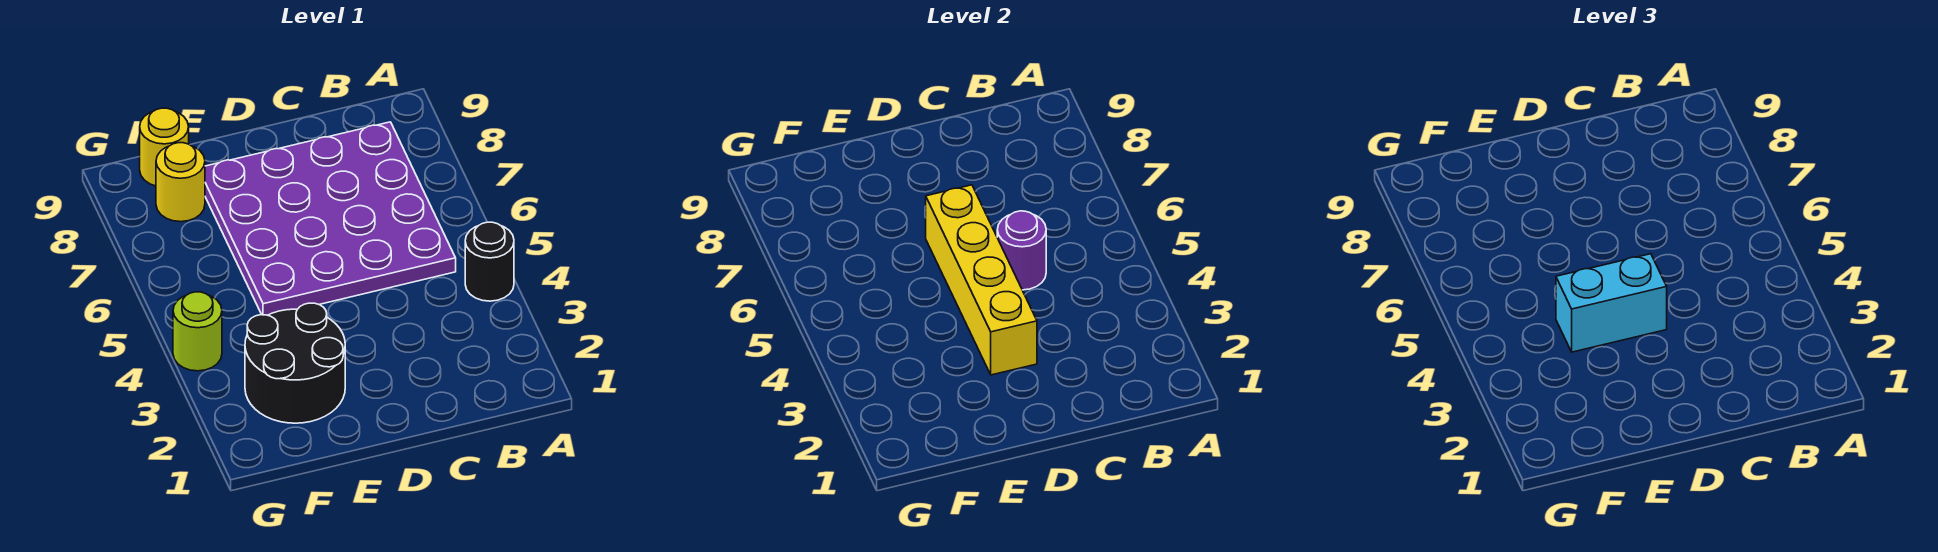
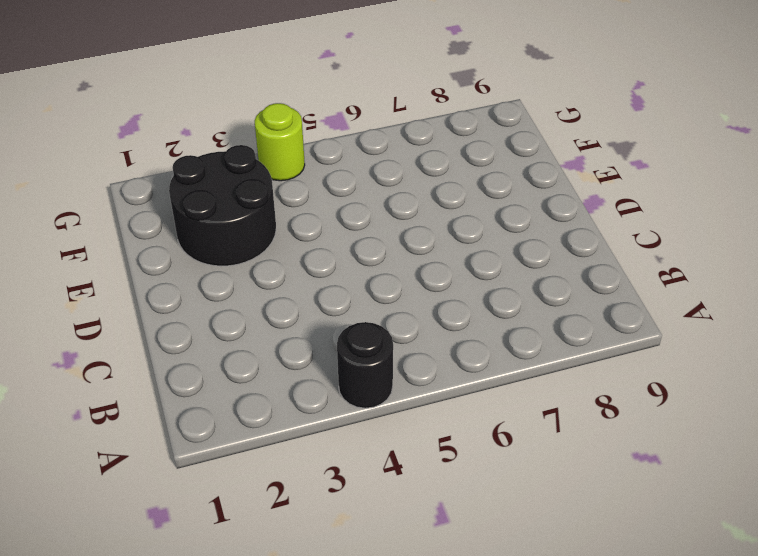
none -> purple plate B5:E8 level 1
none -> yellow round brick F8 level 1

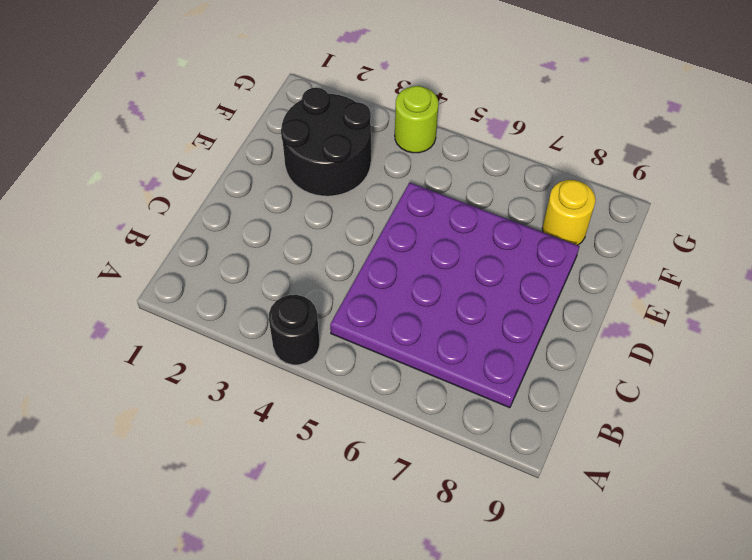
none -> yellow round brick F9 level 1
none -> purple round brick C5 level 2

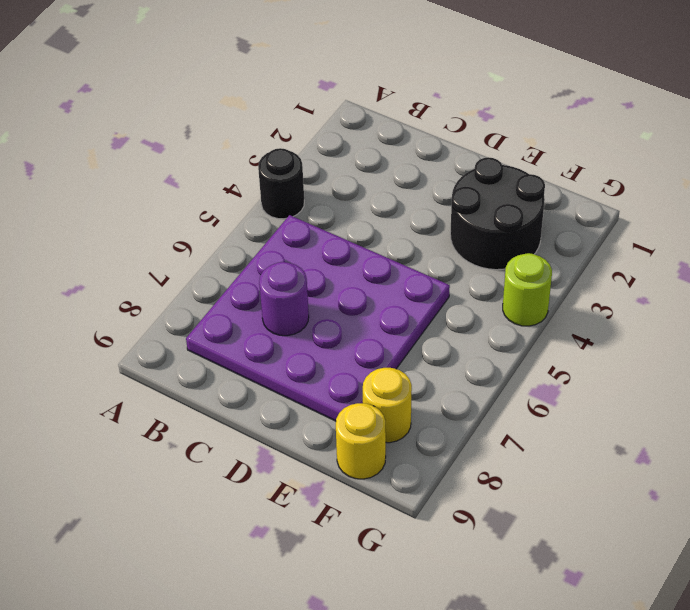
purple round brick C7 level 2 -> purple round brick C5 level 2
none -> yellow brick D3:D6 level 2
none -> cyan brick D4:E4 level 3

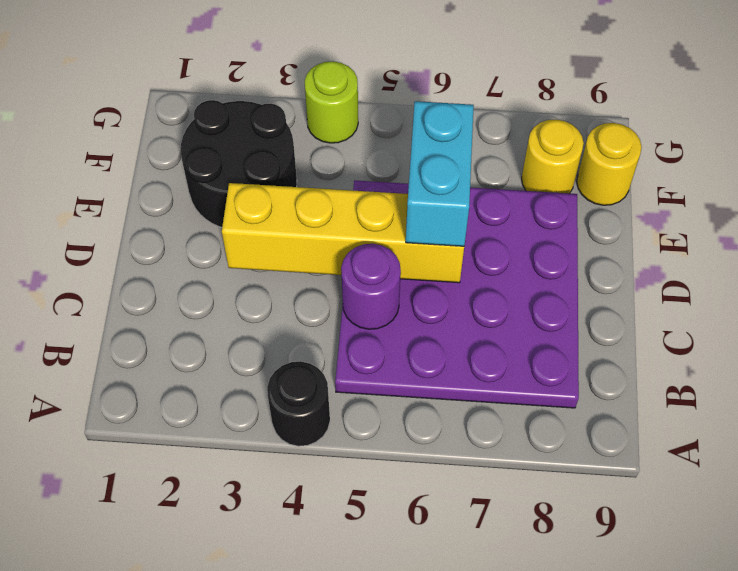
cyan brick D6:E6 level 3 -> cyan brick D4:E4 level 3

